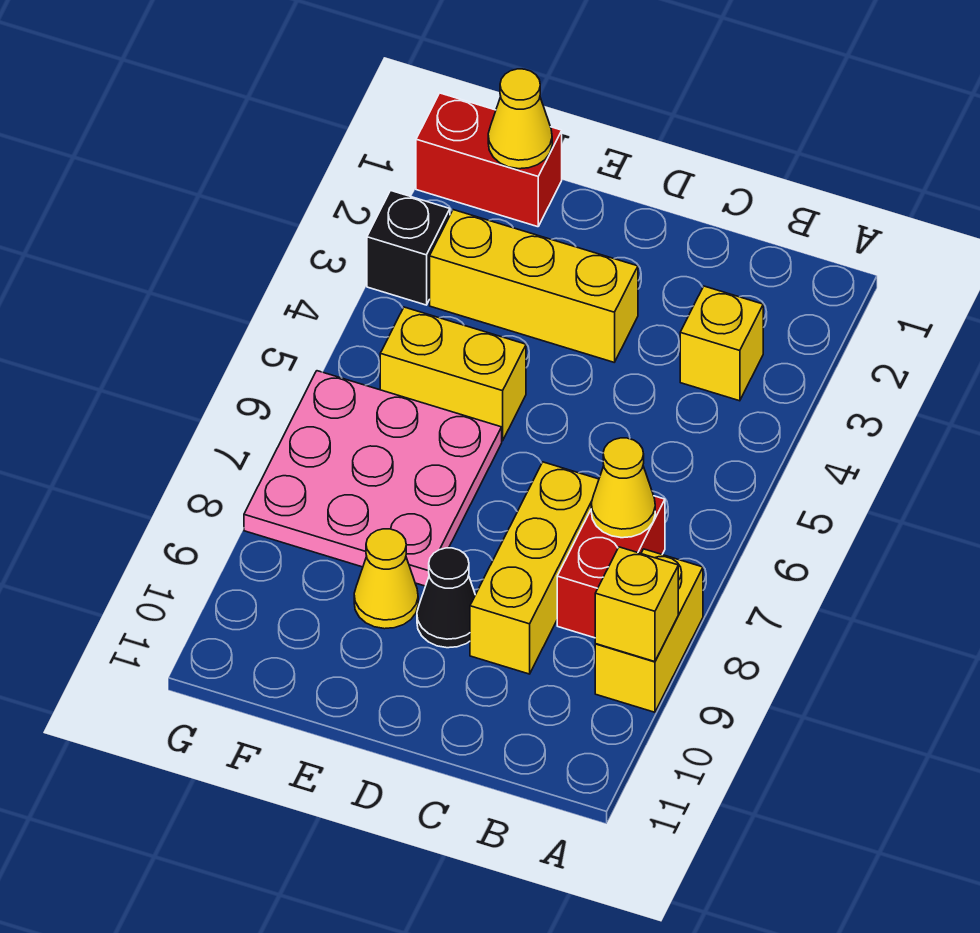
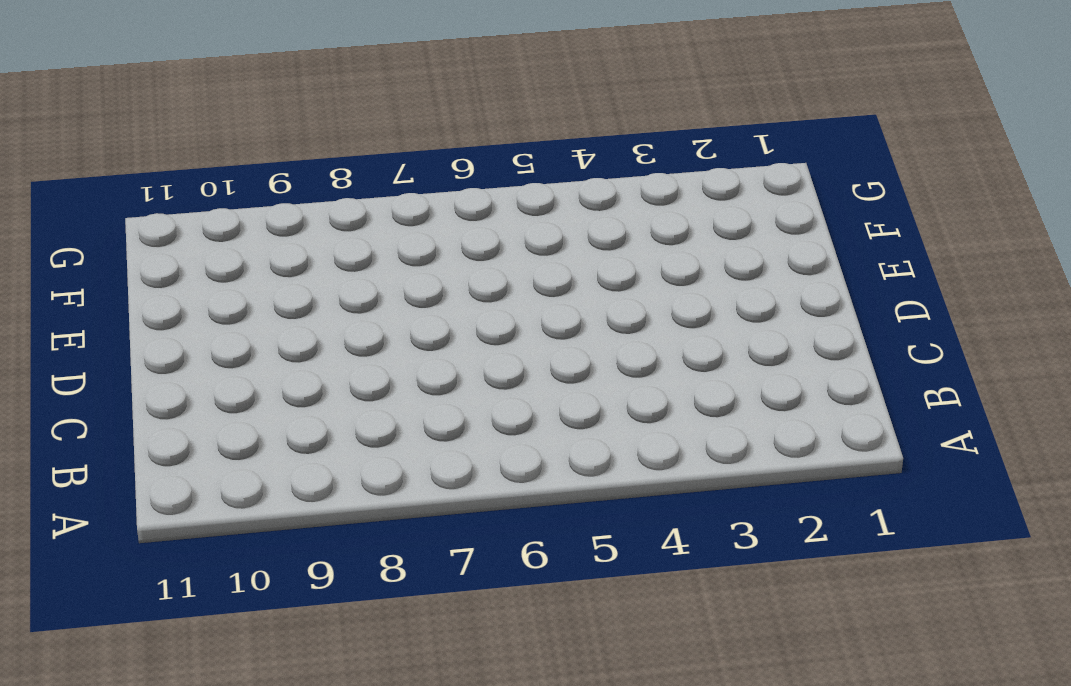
none -> yellow brick A8:A9 level 1
none -> yellow brick B3 level 1
none -> red brick B7:B8 level 1

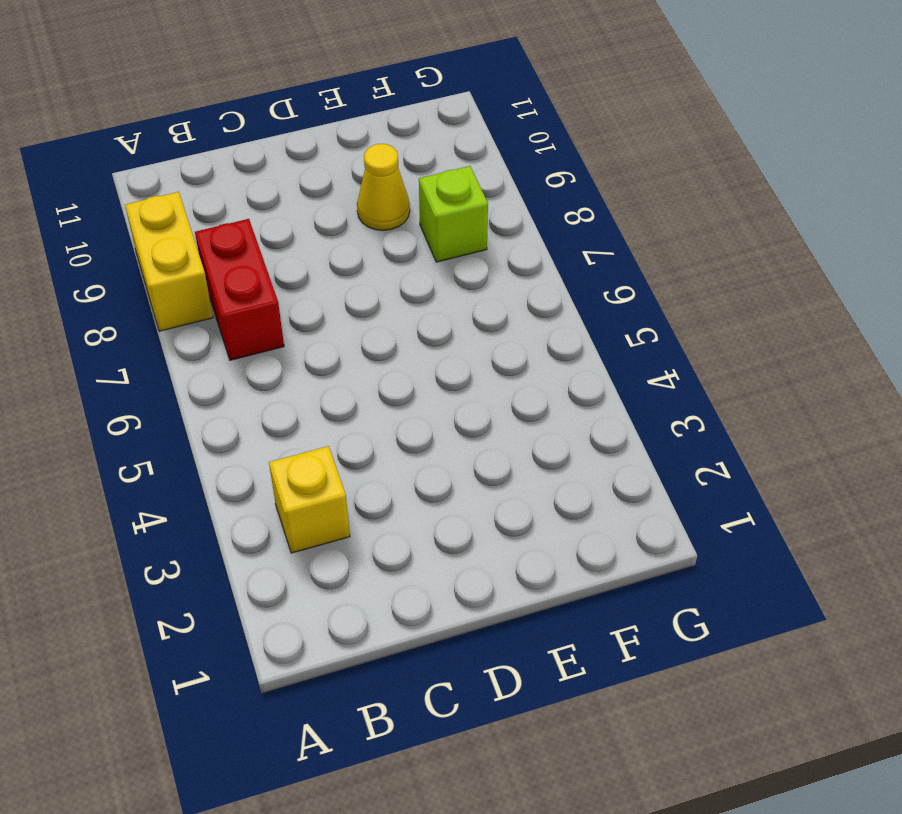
lime brick F8 level 1 -> pink plate E6:G8 level 1
none -> yellow brick C7:C9 level 1
none -> yellow brick D3:F3 level 1
none -> black cone D9 level 1

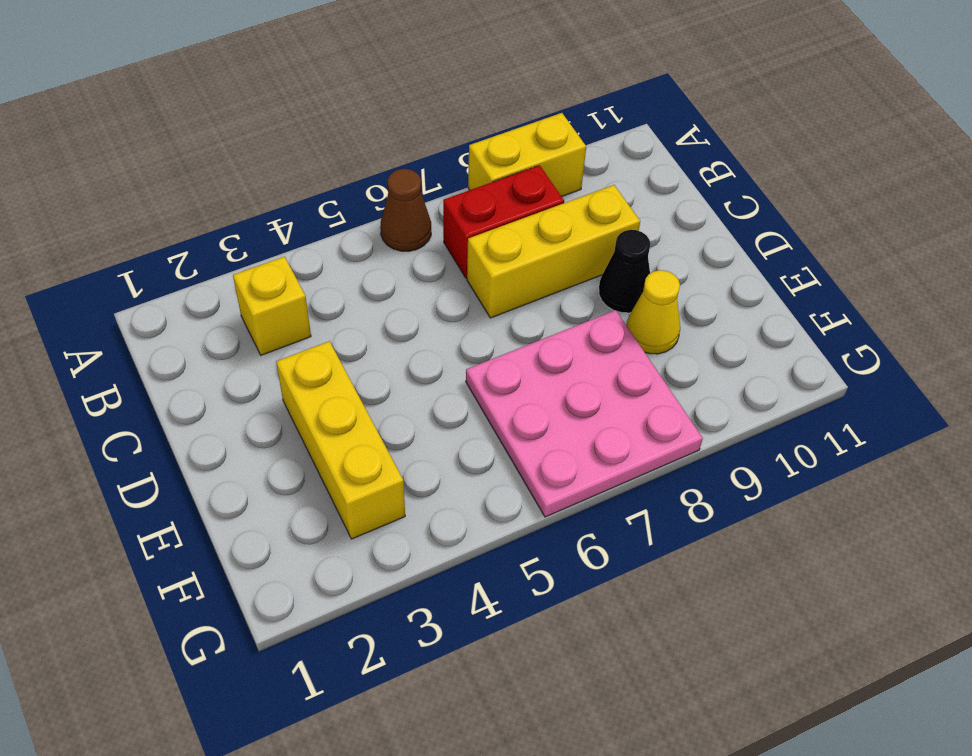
brown cone A6 level 1 -> none
none -> yellow brick E5:F5 level 1
none -> red brick F1:G1 level 1
none -> black brick G3 level 1

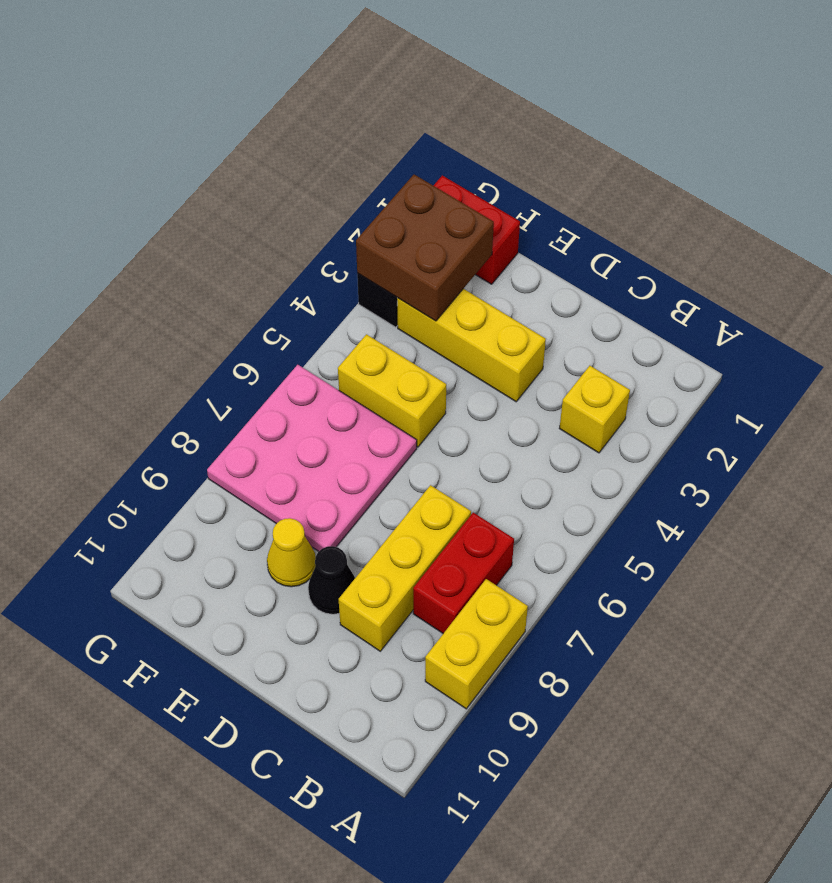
brown brick F2:G3 level 2 -> none
none -> yellow brick A9 level 2
none -> yellow cone B7 level 2
none -> yellow cone F1 level 2

